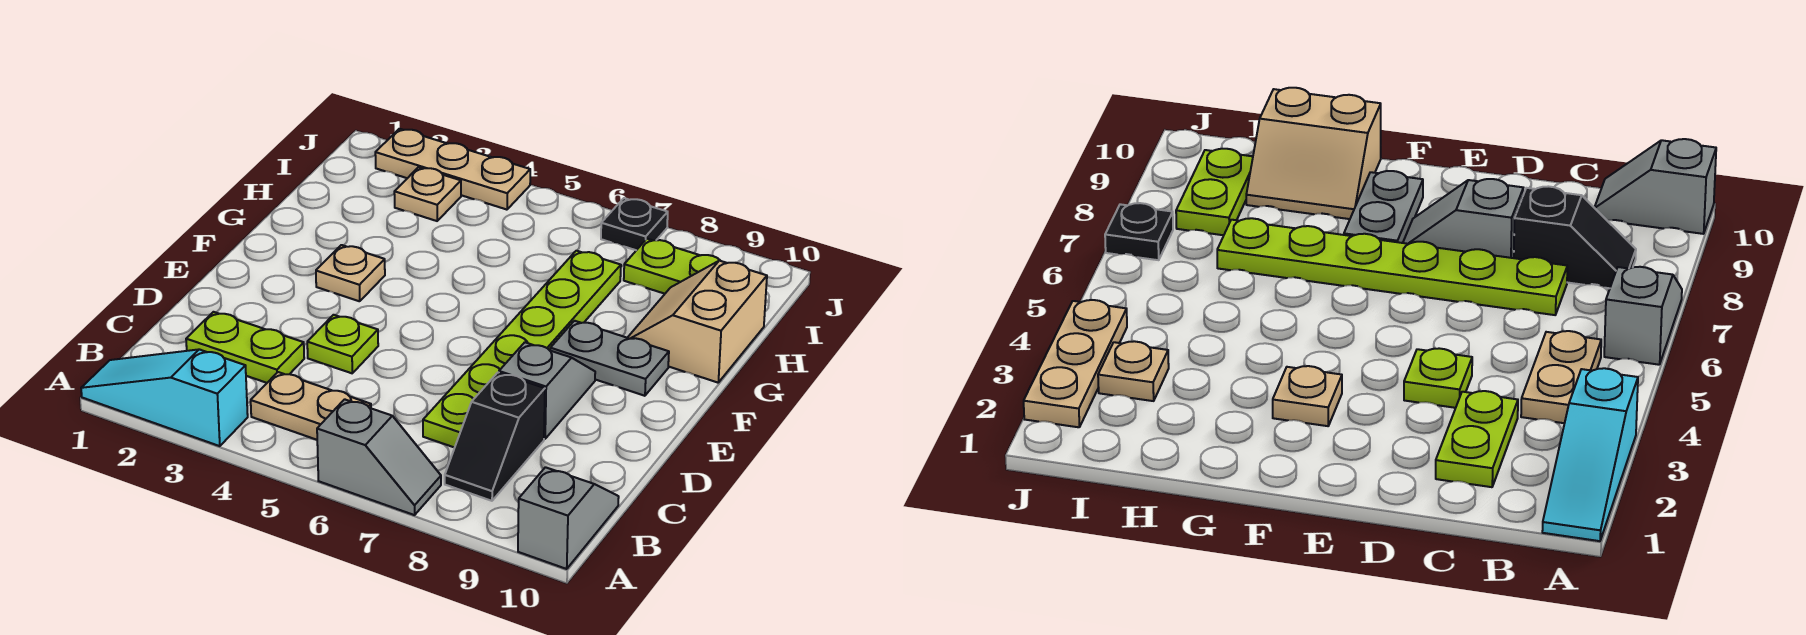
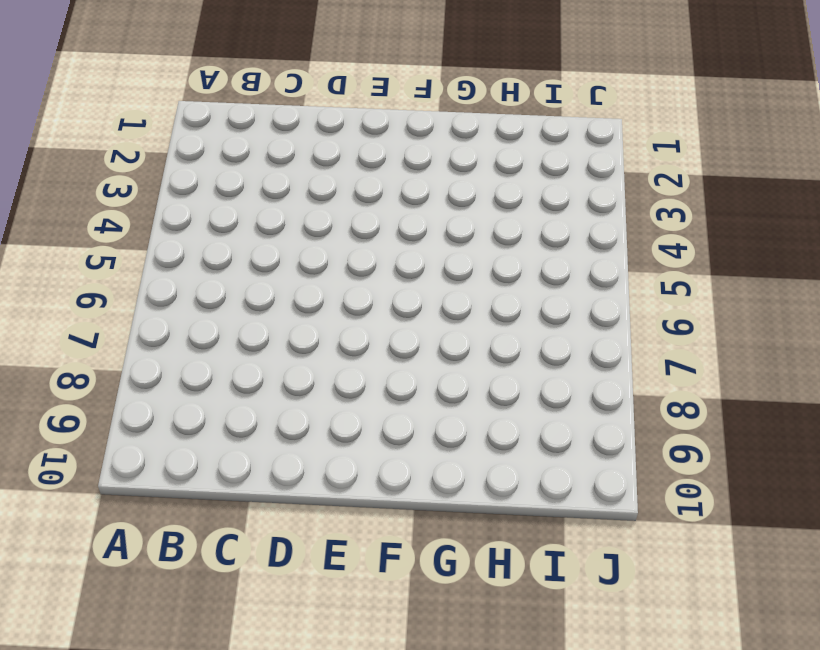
none -> cyan slope A1:A3 level 1 top 3
none -> grey slope A6:A7 level 1 top 6
none -> grey slope A10:B10 level 1 top A

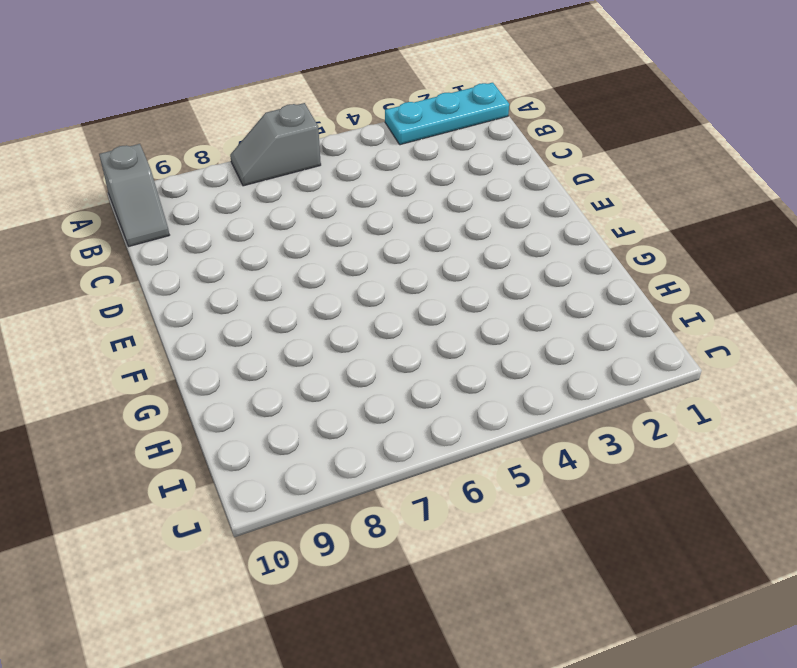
cyan plate A1:A3 level 1 -> cyan slope A1:A3 level 1 top 3
none -> tan plate B4:B5 level 1
none -> black slope B8:C8 level 1 top C
none -> lime plate C2:C3 level 1

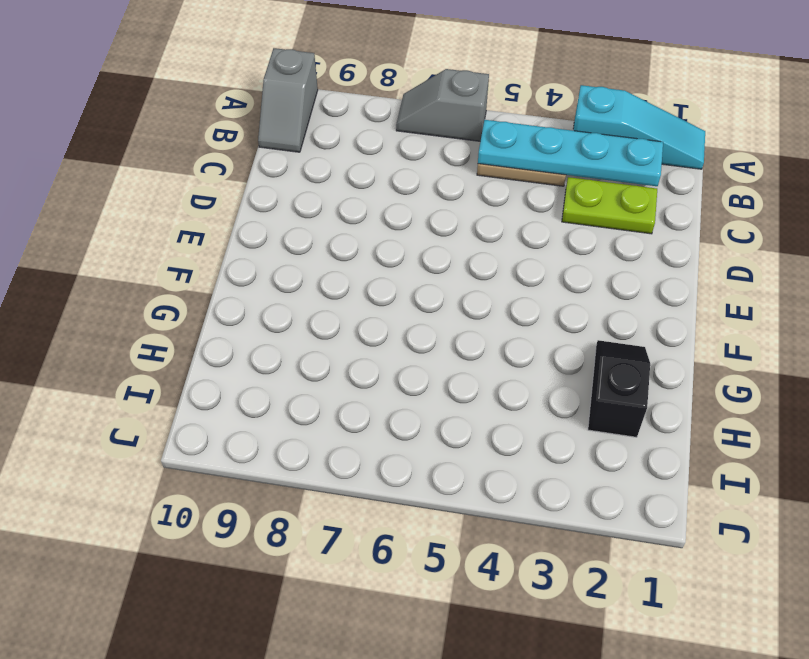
cyan plate B2:B5 level 2 -> none
black slope G2:H2 level 1 top H -> black slope B8:C8 level 1 top C
none -> lime plate C7:H7 level 1
none -> lime plate D4 level 1
none -> grey slope D8:E8 level 1 top D

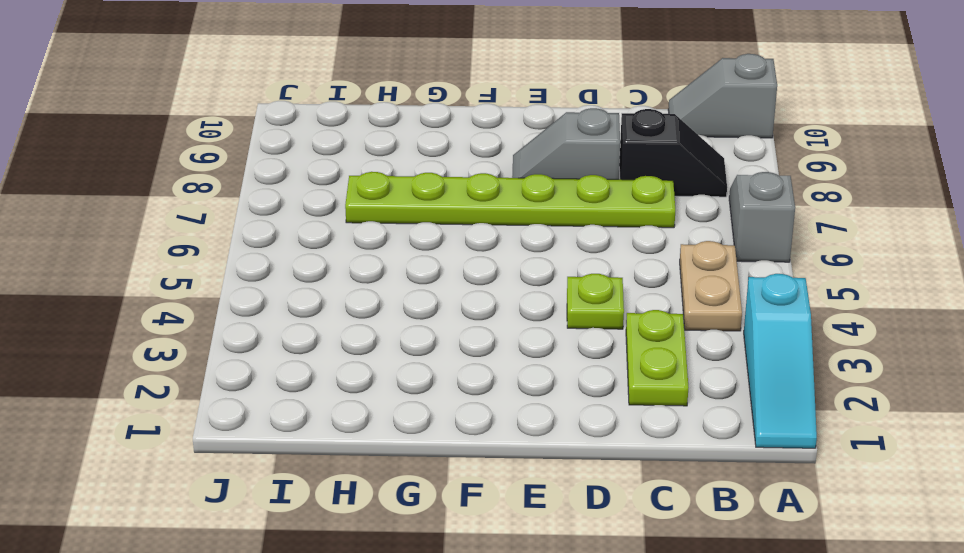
none -> tan plate F3 level 1
none -> grey plate F8:F9 level 1
none -> tan slope G9:H10 level 1 top 10

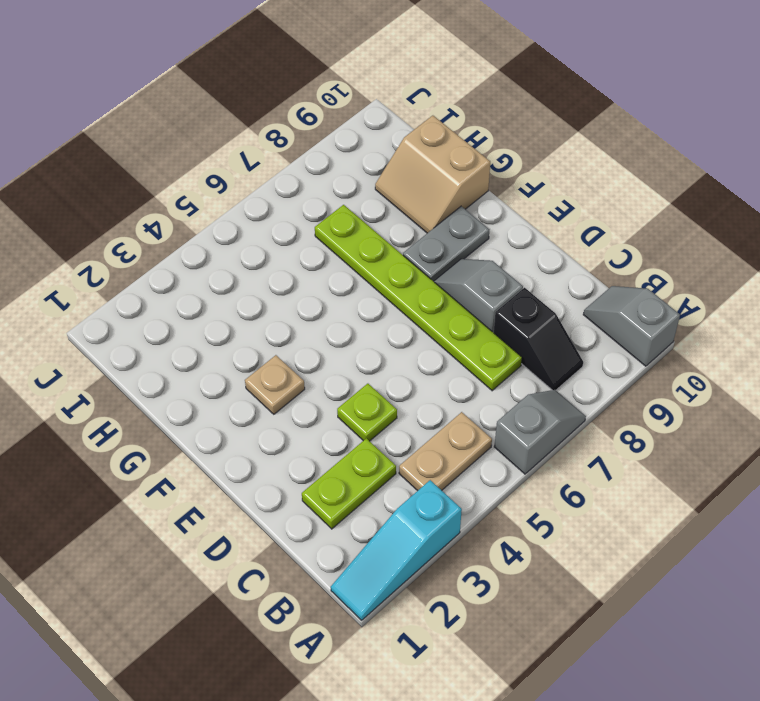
none -> tan plate I3 level 1
none -> lime plate I8:I9 level 1
none -> tan plate J2:J4 level 1

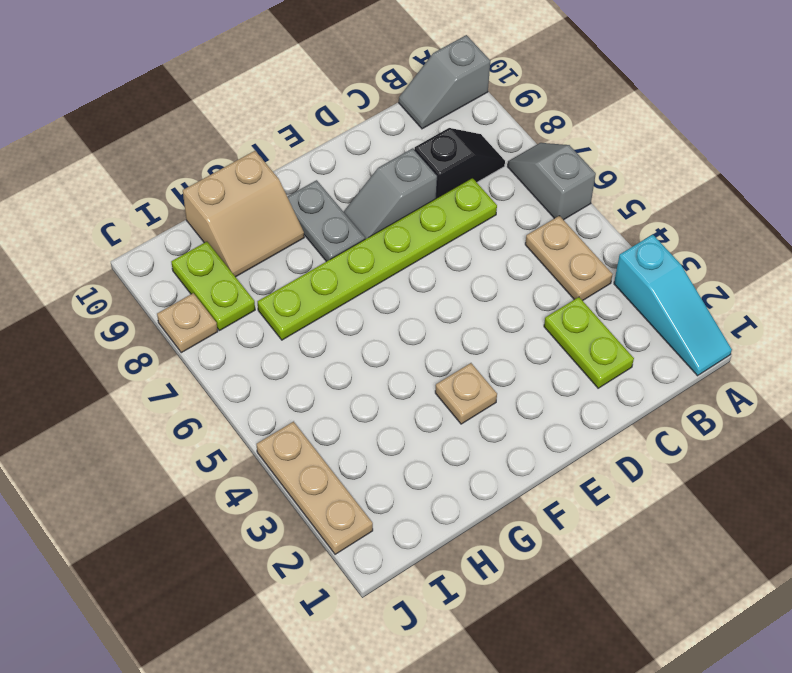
tan plate J8 level 1 -> tan plate I3 level 1
none -> lime plate D4 level 1
none -> black plate J7 level 1

